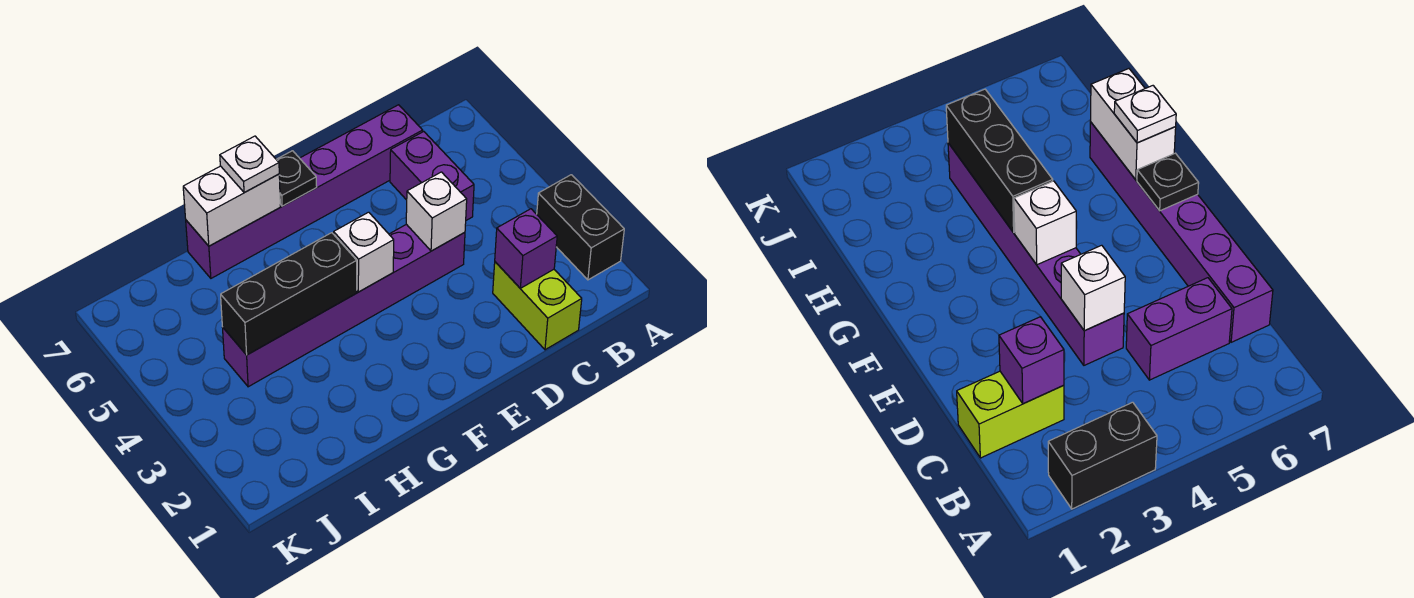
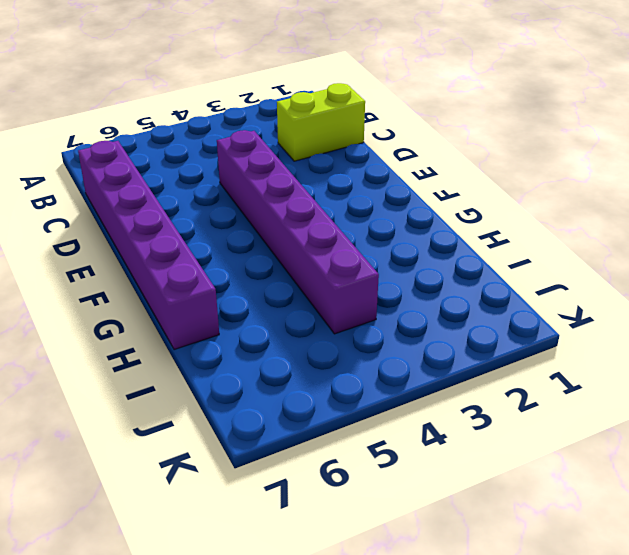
none -> black brick A2:A3 level 1
none -> purple brick C5:C6 level 1
none -> purple brick C2 level 2

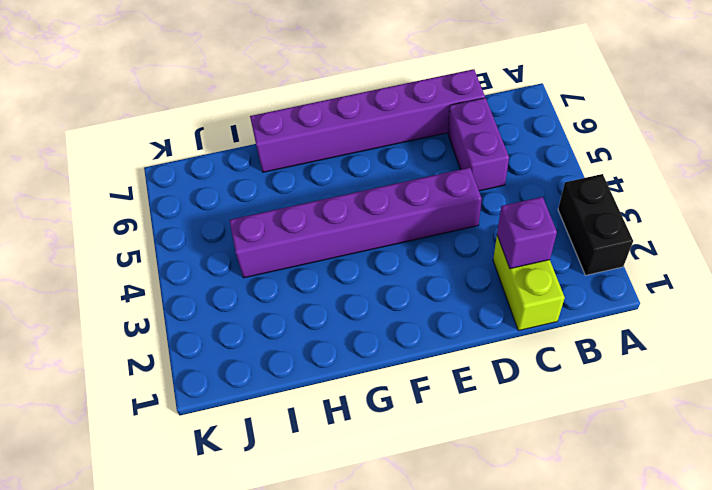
none -> white brick D4 level 2
none -> white brick F4 level 2
none -> black plate F7 level 2

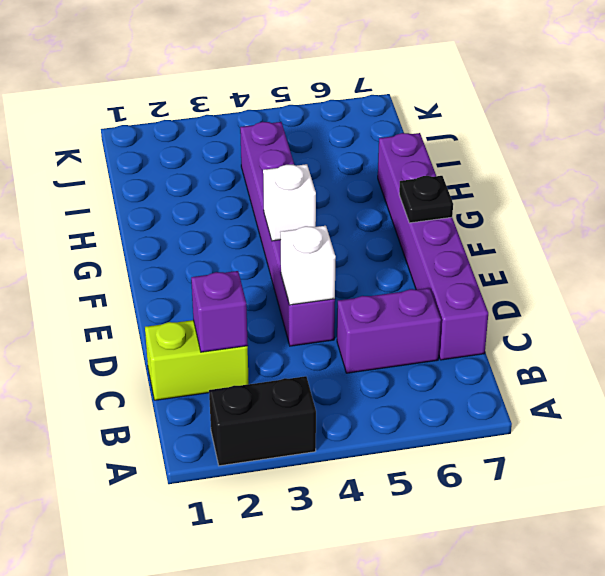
none -> black brick G4:I4 level 2
none -> white brick G7:H7 level 2
none -> white plate G7 level 3

